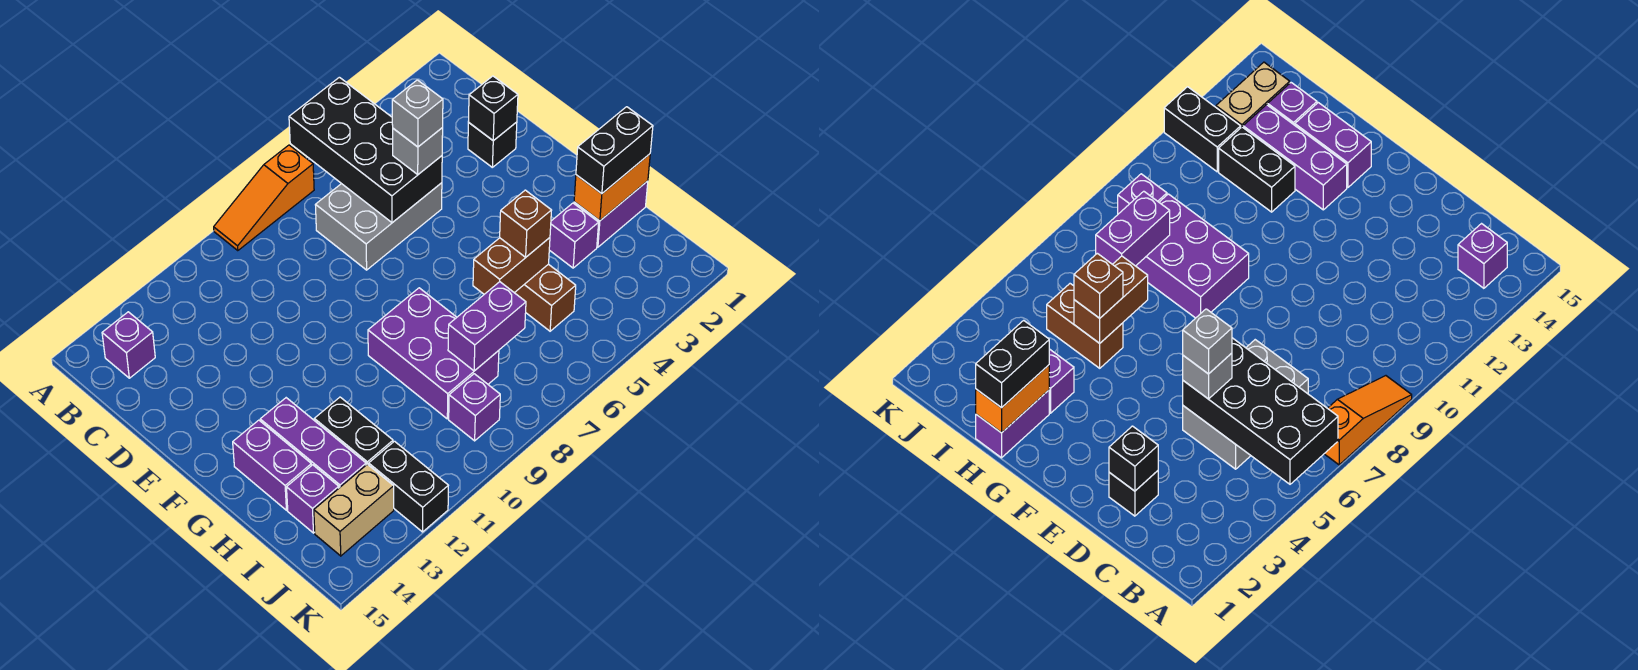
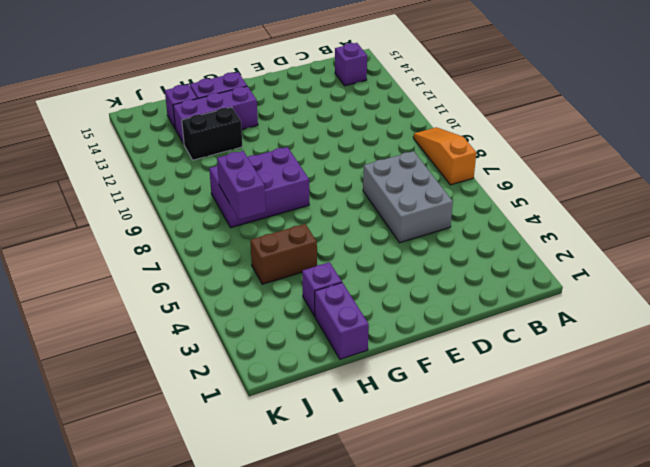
none -> black brick D2 level 1
none -> purple brick J9 level 1
none -> black brick J12:K12 level 1

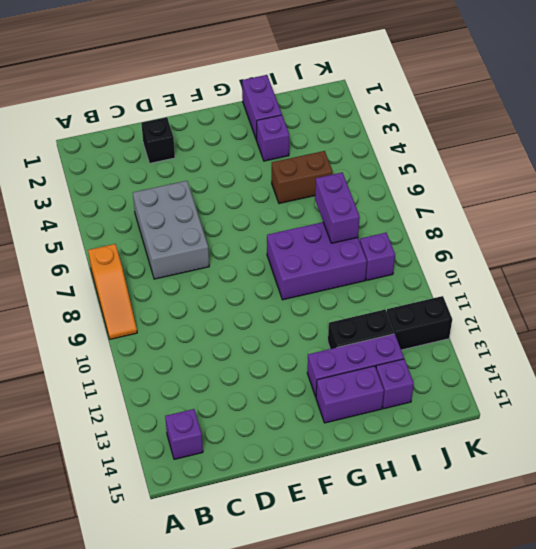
none -> tan brick J13:J14 level 1
none -> black brick A5:D6 level 2
none -> black brick D2 level 2

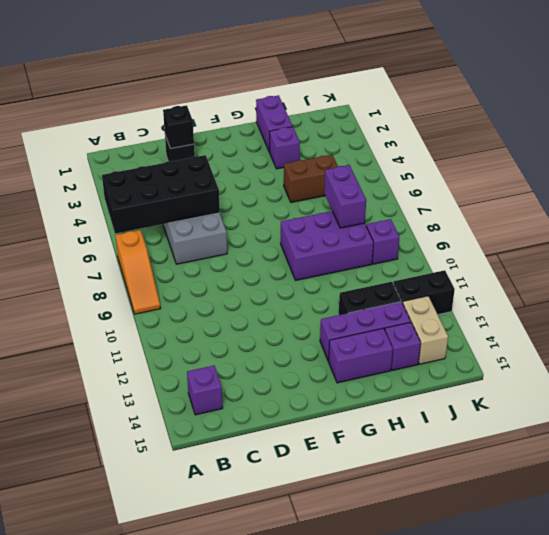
none -> orange brick H1:H2 level 2
none -> brown brick H5:H6 level 2
none -> grey brick D5 level 3

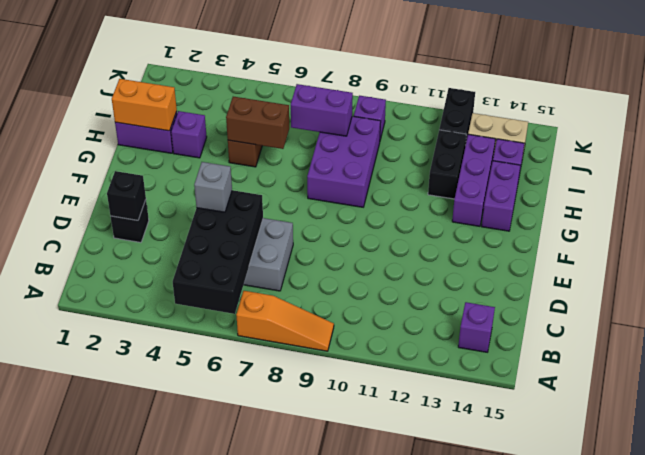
none -> black brick H1:H2 level 3
none -> brown brick H5 level 3
none -> grey brick D5 level 4

